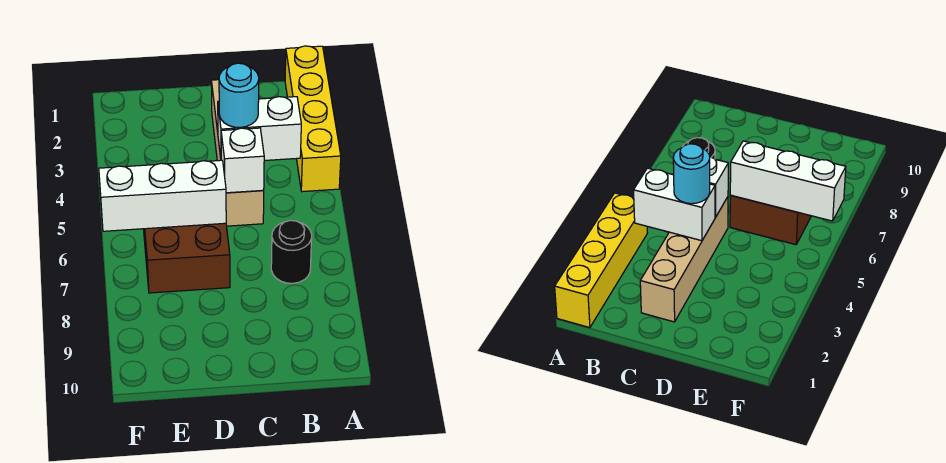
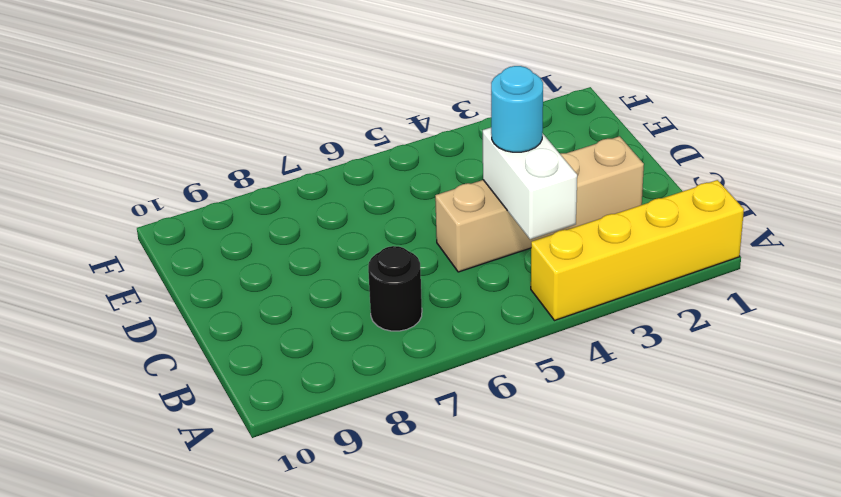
none -> brown brick D6:E7 level 1
none -> white brick C5 level 2

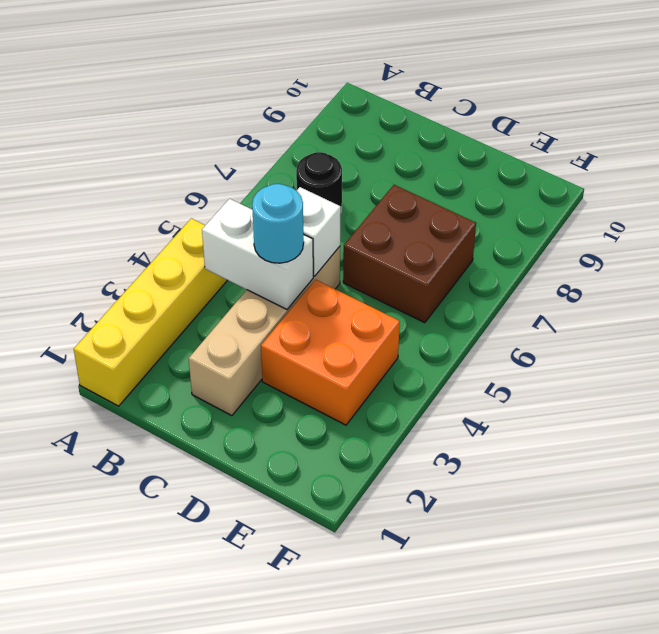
orange brick D3:E4 level 1 -> none
none -> white brick D6:F6 level 2

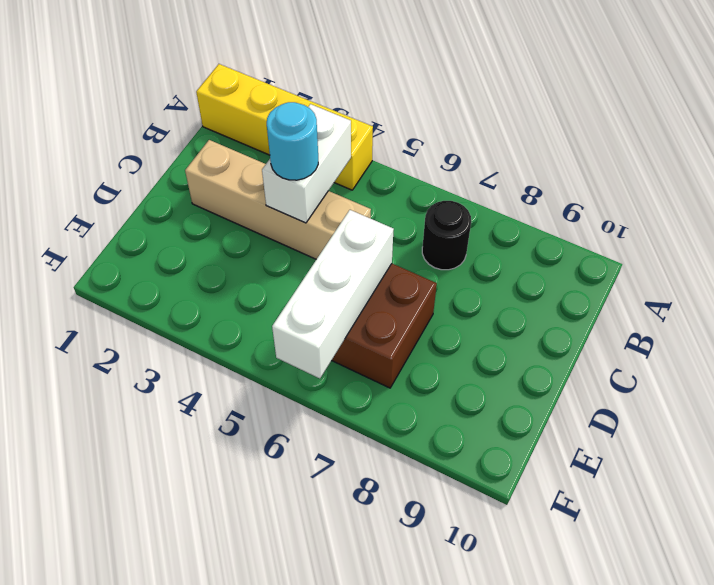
none -> white brick C5 level 2

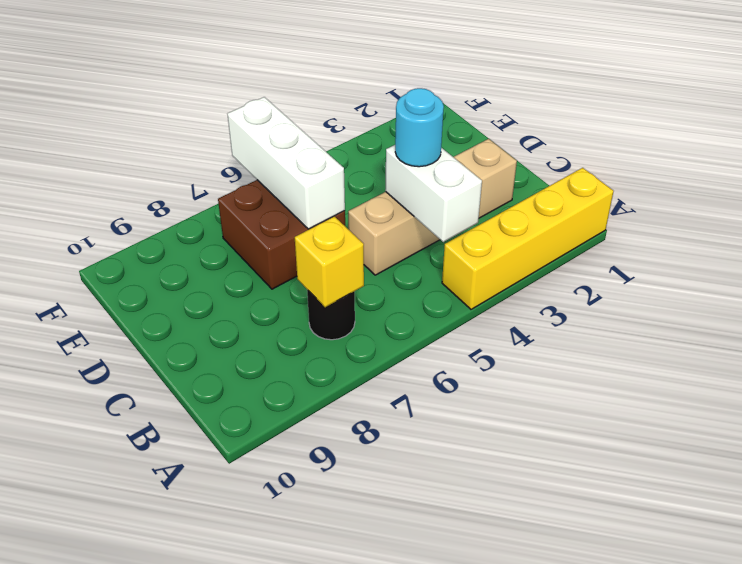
yellow brick B7 level 2 -> none
none -> white brick C5 level 2

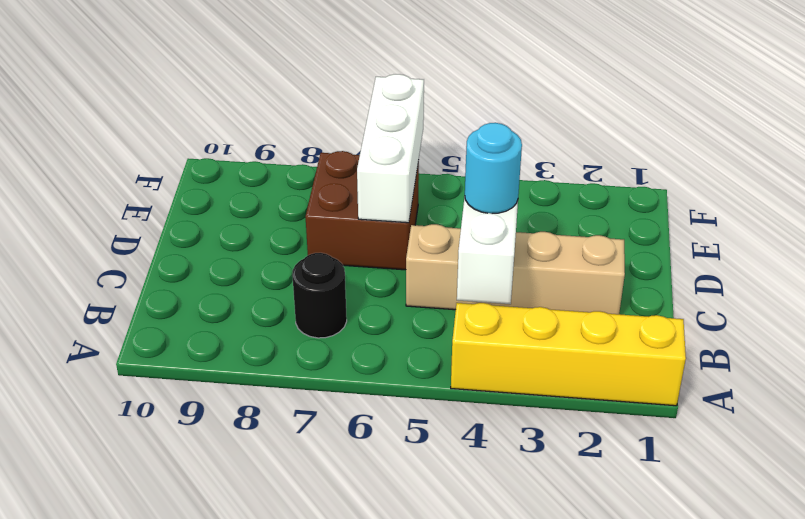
none -> white brick C5 level 2

